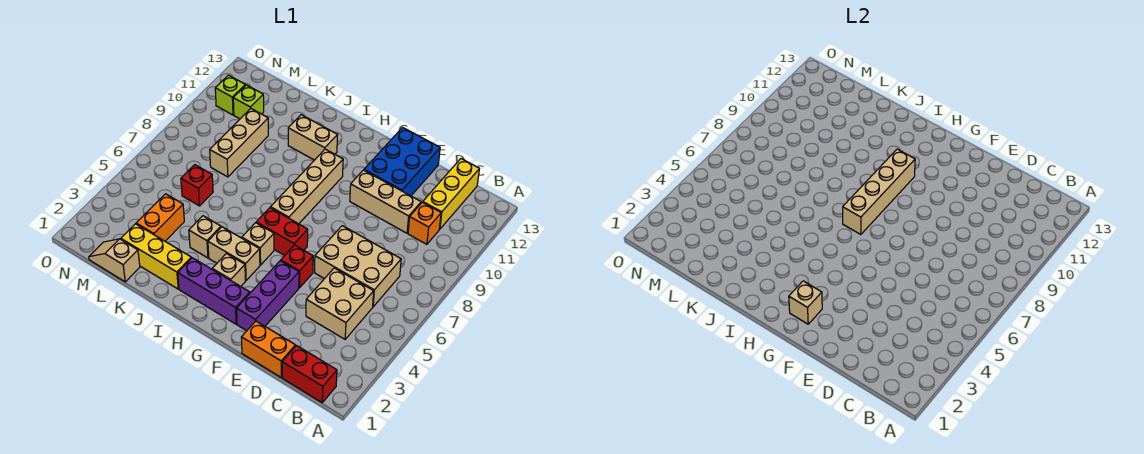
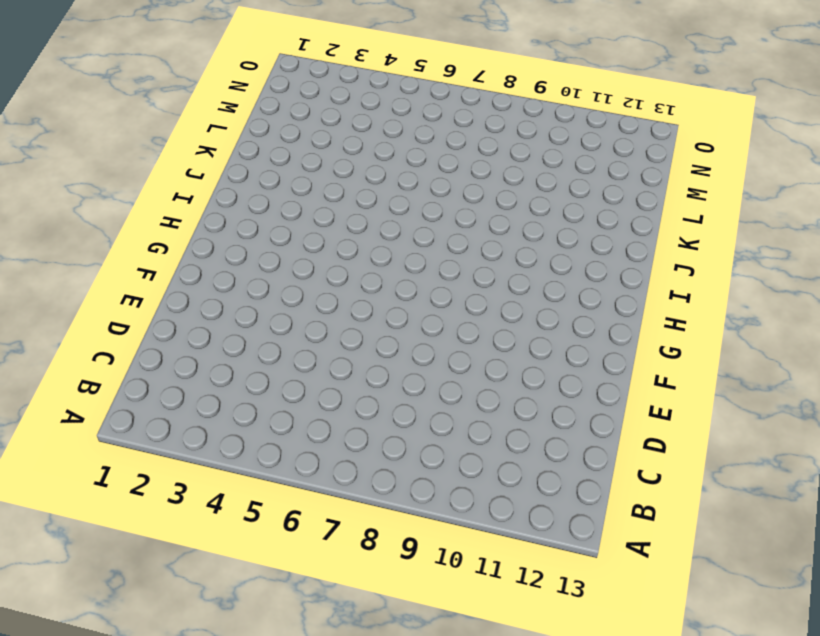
none -> red brick B1:C1 level 1
none -> tan brick C4:D5 level 1
none -> tan brick C6:E7 level 1

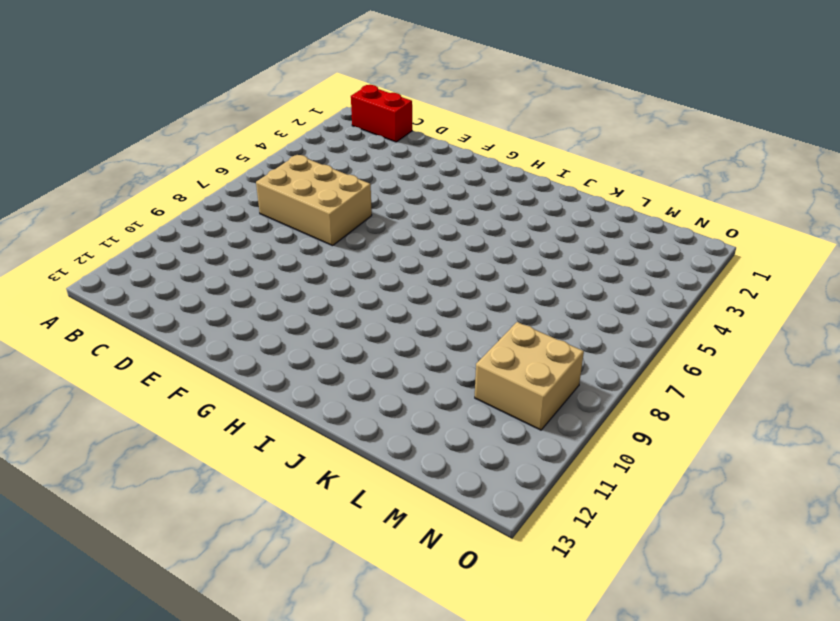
tan brick M9:N10 level 1 -> tan brick C4:D5 level 1
none -> orange brick C10 level 1
none -> yellow brick C11:C13 level 1
none -> orange brick D1:E1 level 1

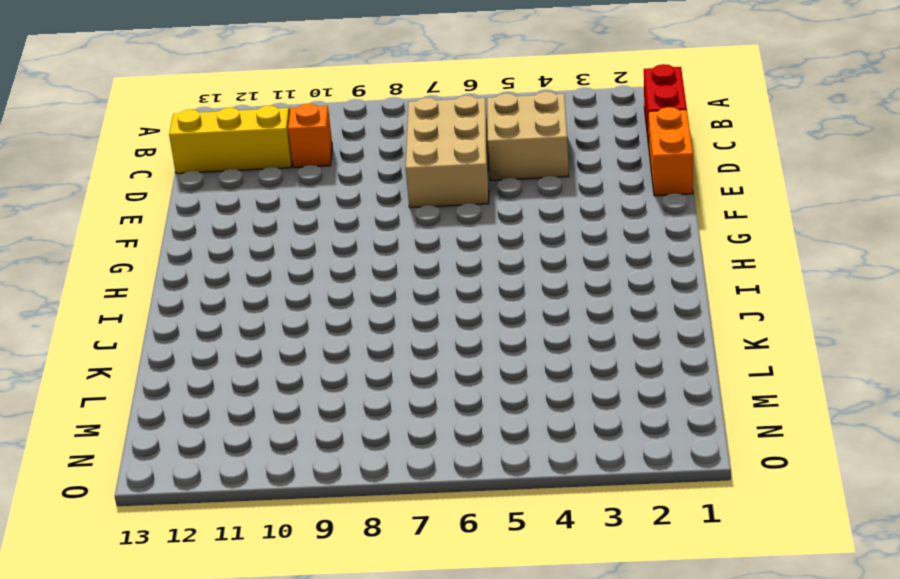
none -> tan brick D10:F10 level 1
none -> blue brick E11:F13 level 1
none -> purple brick F2:F4 level 1

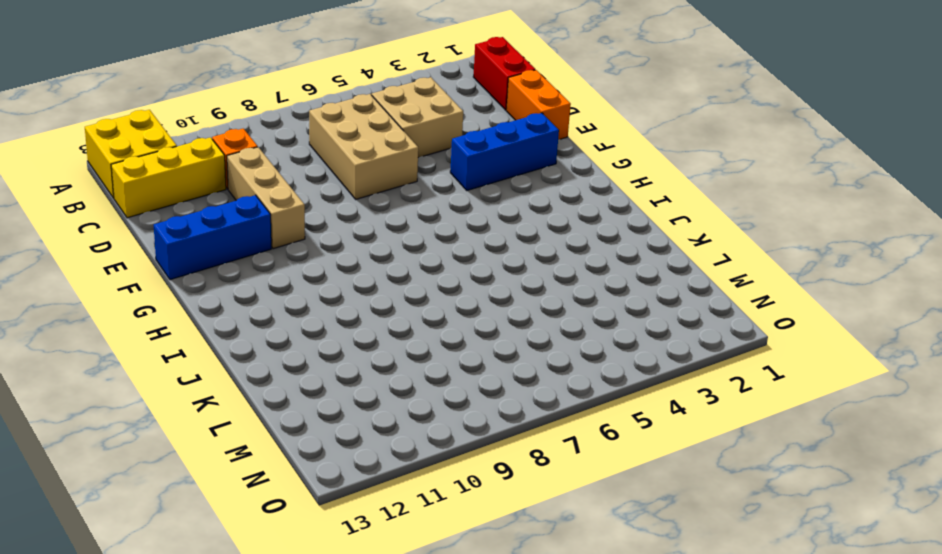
yellow brick A12:B13 level 1 -> none
blue brick F2:F4 level 1 -> purple brick F2:F4 level 1
blue brick F11:F13 level 1 -> blue brick E11:F13 level 1
none -> red brick F5 level 1
none -> purple brick G2:I2 level 1
none -> red brick G6:H6 level 1

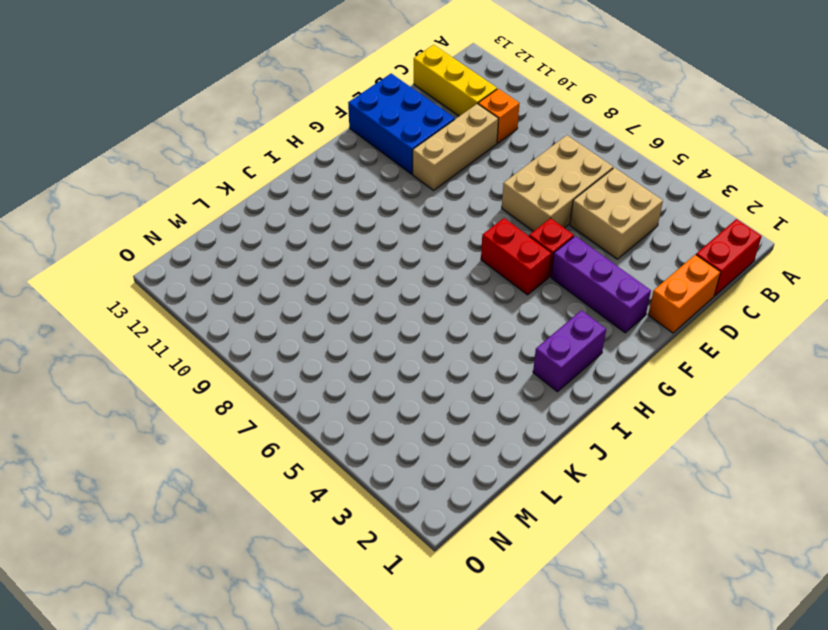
red brick G5:G6 level 1 -> red brick G6:H6 level 1
purple brick H2:I2 level 1 -> purple brick G2:I2 level 1
none -> tan brick H3 level 1
none -> tan brick H4:I4 level 1
none -> tan brick H5 level 1

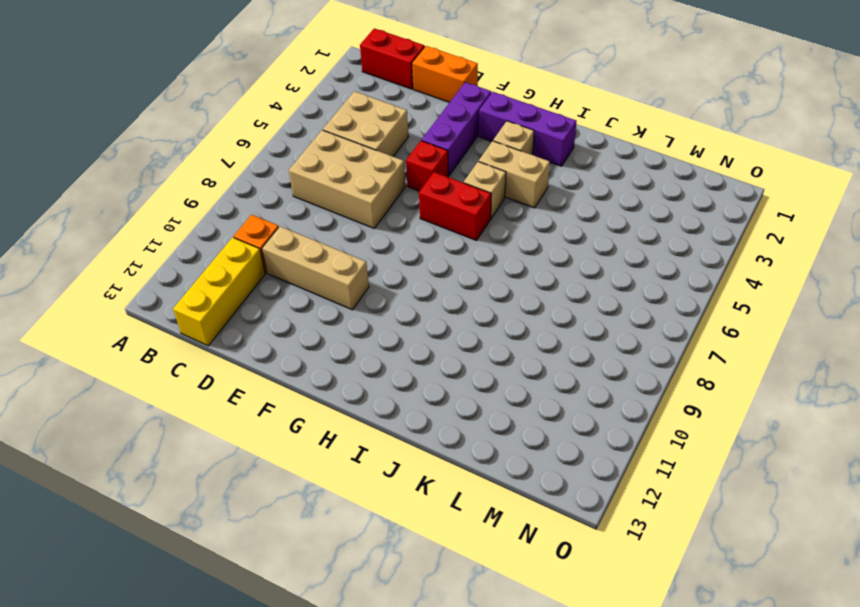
none -> blue brick E11:F13 level 1
none -> tan brick H7:H10 level 1
none -> tan brick I11:J11 level 1

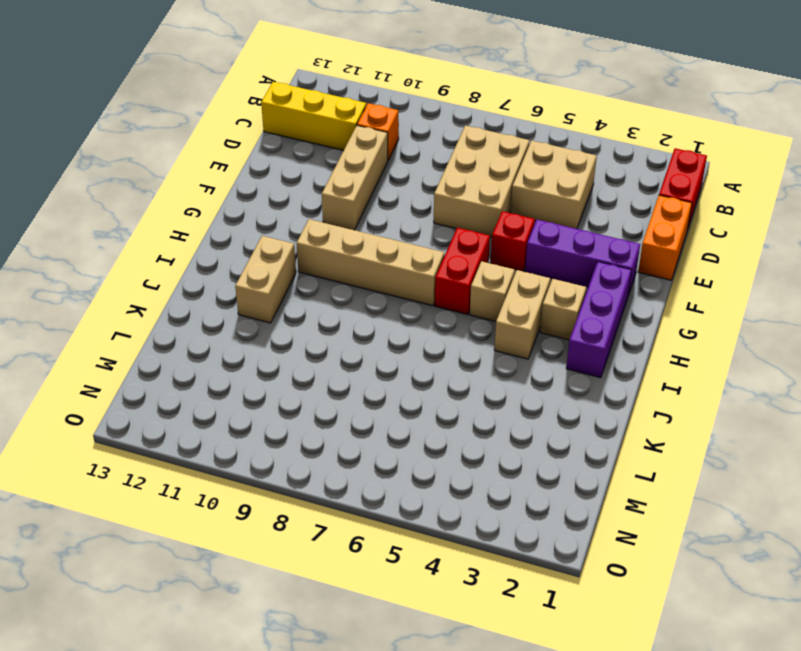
none -> blue brick E11:F13 level 1
none -> yellow brick J2:L2 level 1
none -> tan brick J4 level 1

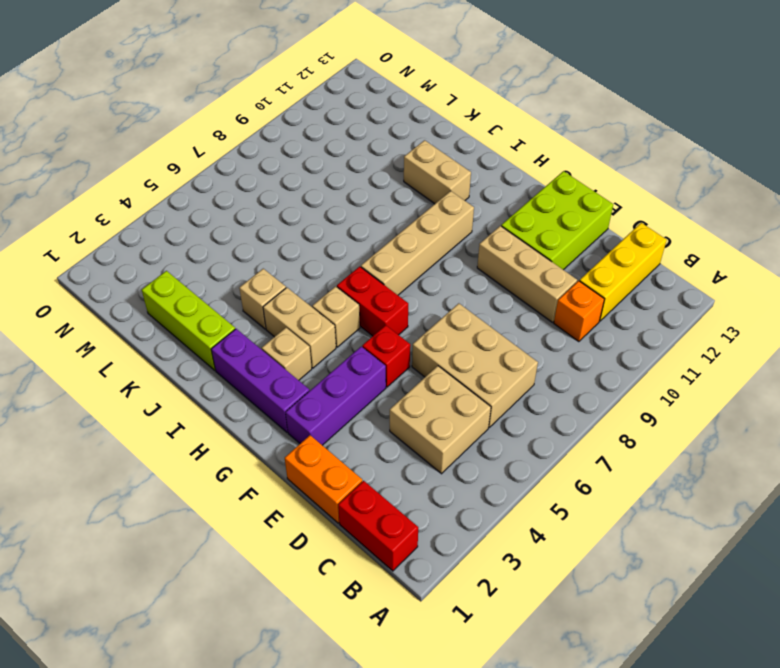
lime brick E11:F13 level 1 -> blue brick E11:F13 level 1
lime brick J2:L2 level 1 -> yellow brick J2:L2 level 1
none -> tan slope L1:M1 level 1 top L
none -> orange brick L3:L4 level 1
none -> red brick L6 level 1

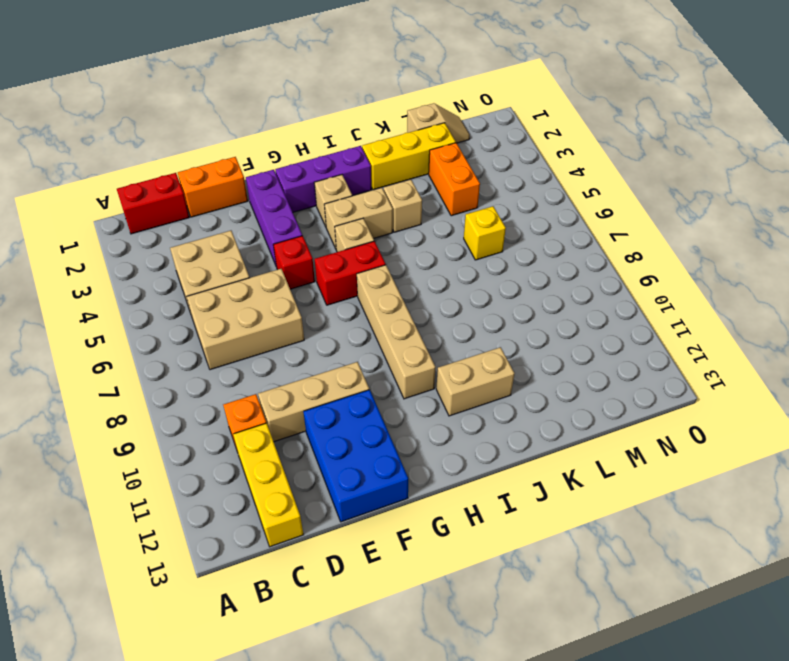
yellow brick L6 level 1 -> red brick L6 level 1
none -> tan brick L8:L10 level 1
none -> lime brick M11 level 1
none -> lime brick N11 level 1

